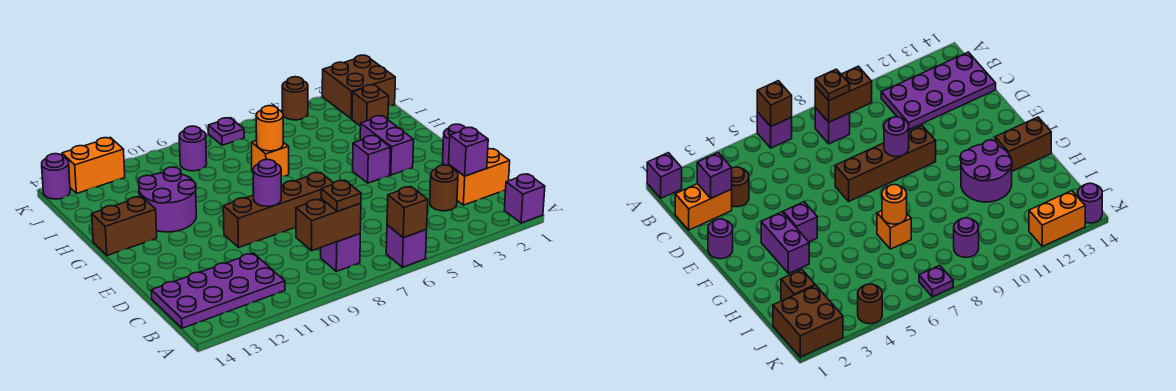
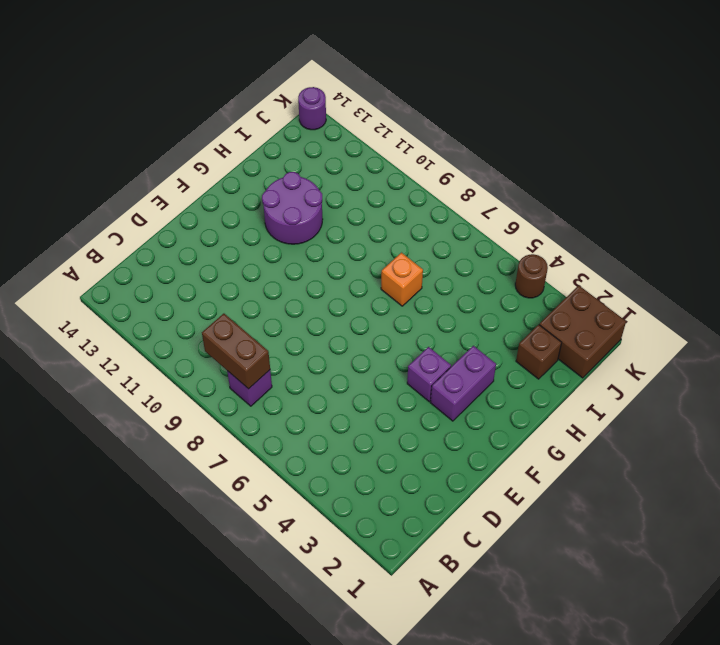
none -> purple brick A1 level 1
none -> purple brick A6 level 1
none -> purple plate B11:C14 level 1

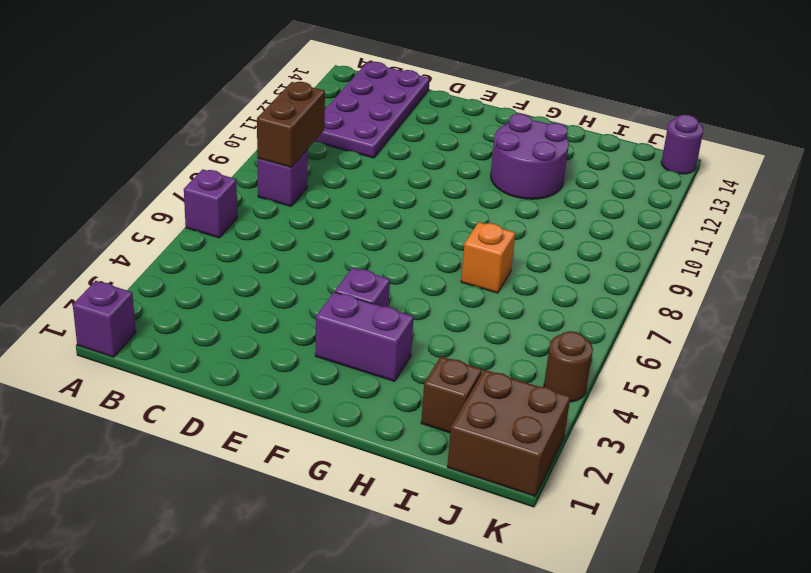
none -> orange brick C1:C2 level 1
none -> brown round brick C3 level 1
none -> purple round brick E1 level 1

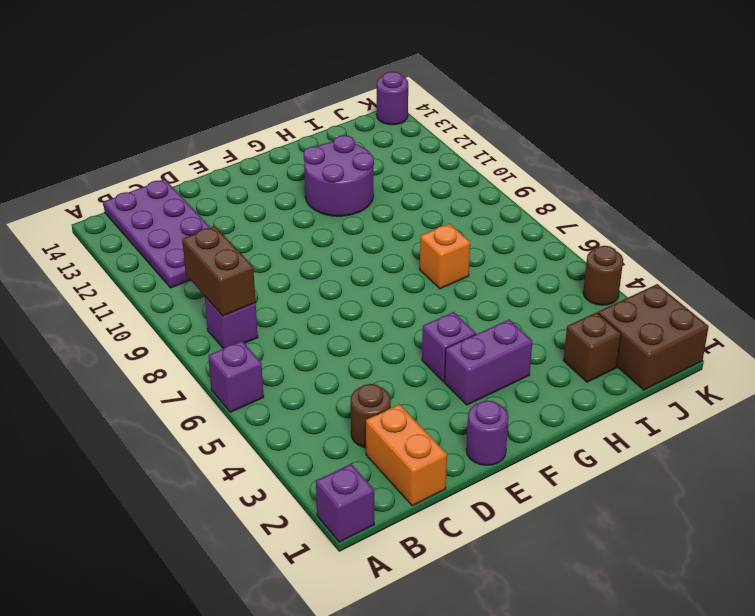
none -> brown brick E7:E10 level 1
none -> brown brick G13:G14 level 1
none -> purple round brick J9 level 1

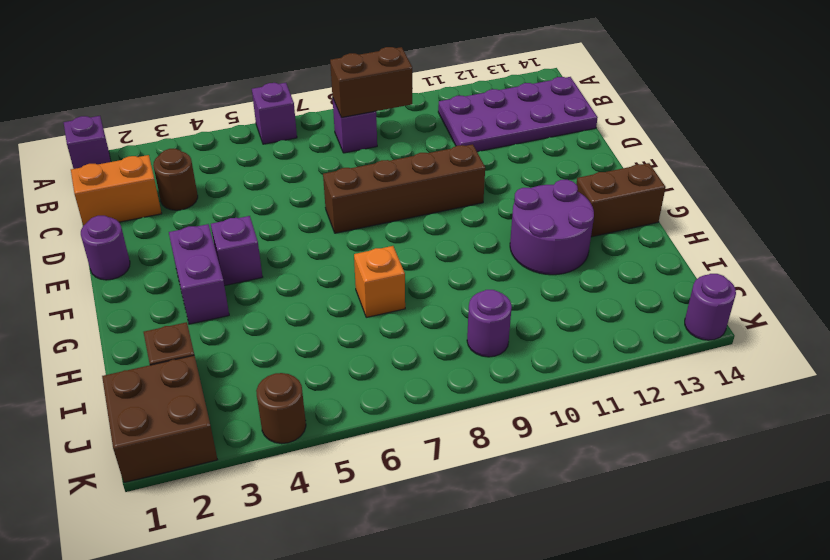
none -> purple plate K7 level 1
none -> orange brick K12:K13 level 1
none -> brown brick A6 level 2

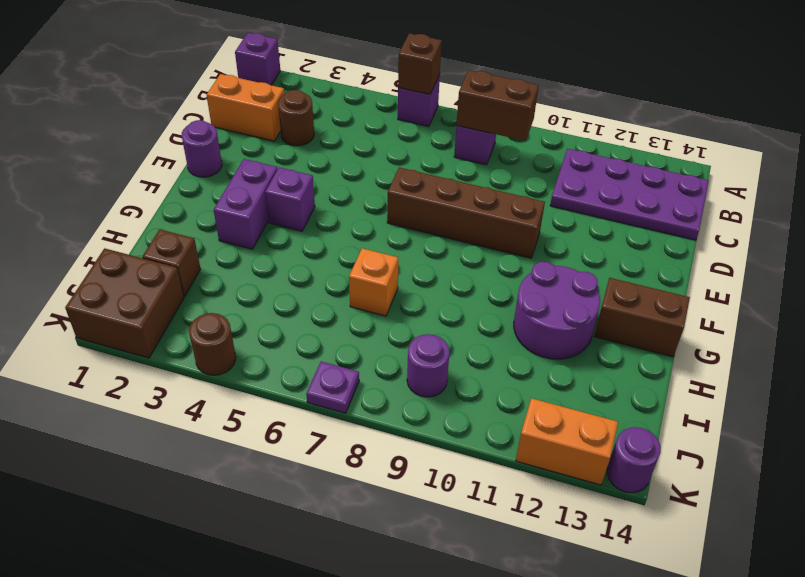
none -> purple brick C2 level 2
none -> purple round brick E9 level 2
none -> orange round brick H7 level 2

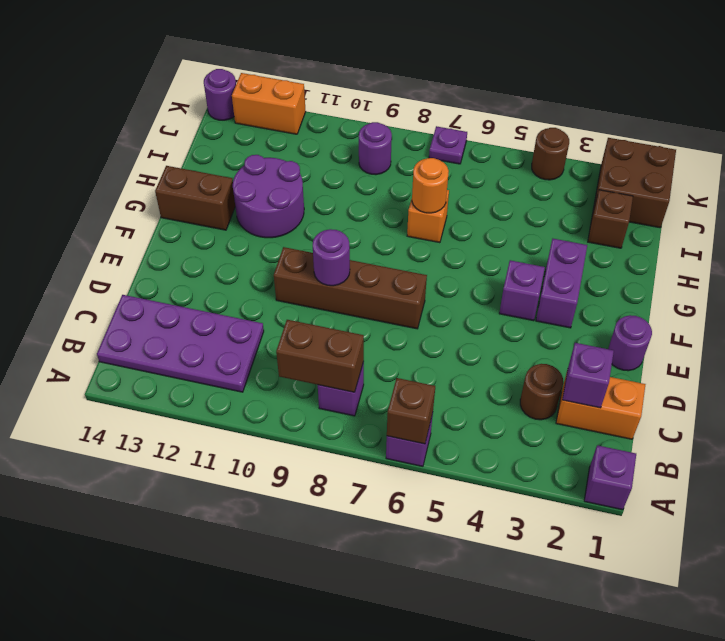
none -> brown plate B8 level 3

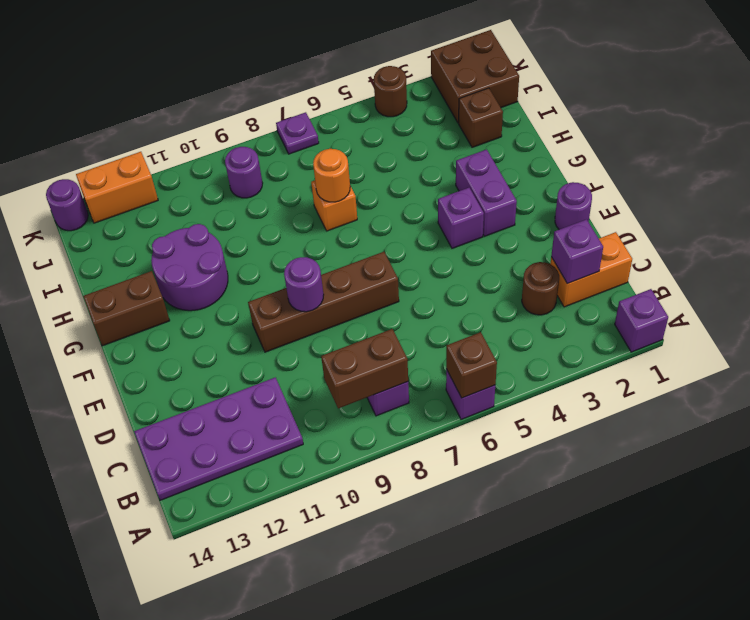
none -> brown plate B8 level 3

